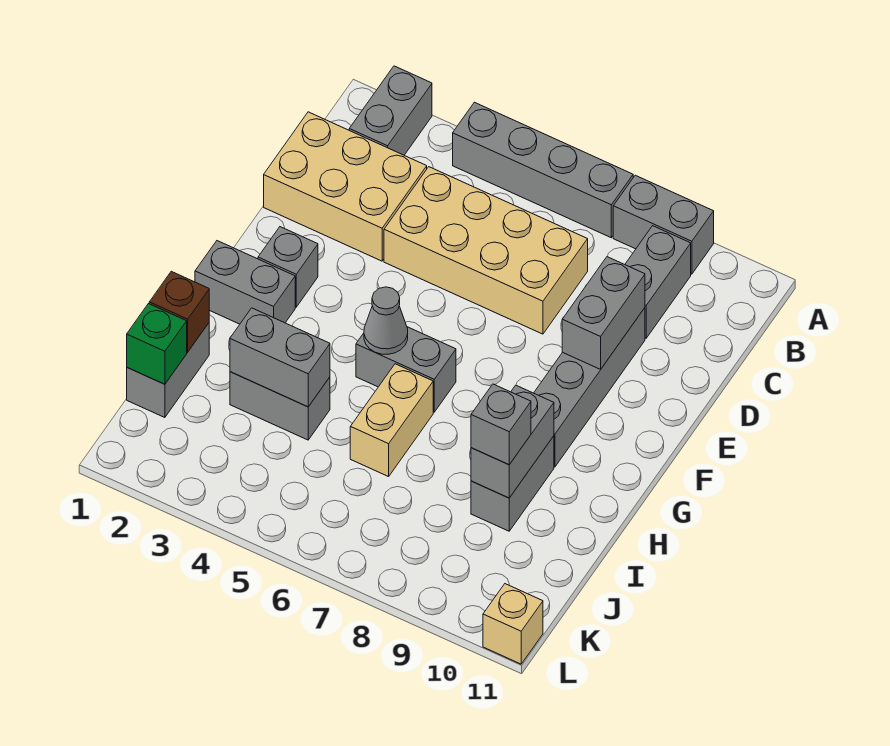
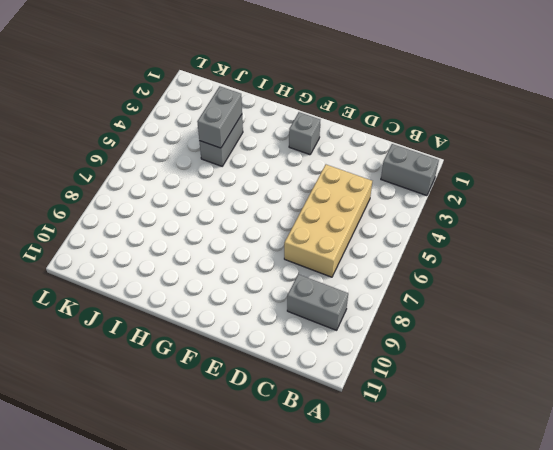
none -> grey brick A4:A7 level 1
none -> grey brick A8:A9 level 1
none -> tan brick C1:D3 level 1

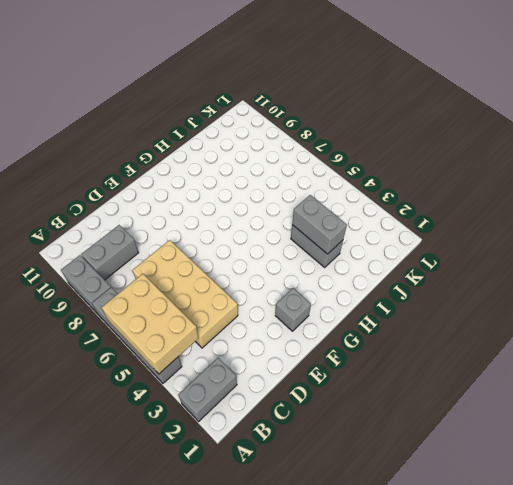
tan brick A4:B6 level 2 -> tan brick C1:D3 level 1
none -> grey brick D9:G9 level 1
none -> grey brick G1:G2 level 1
none -> grey brick G5:G6 level 1

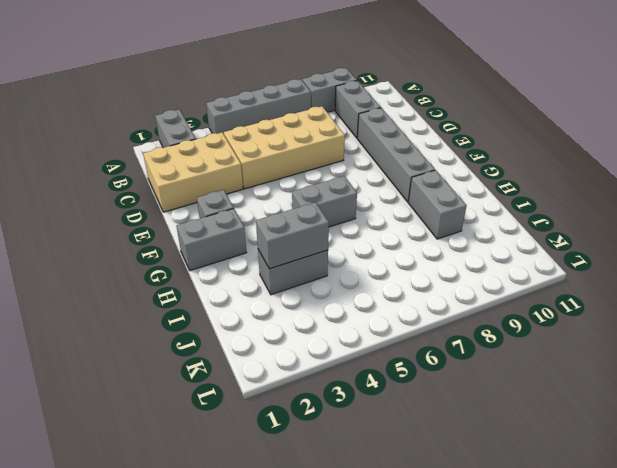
none -> tan brick H6:I6 level 1
none -> grey brick I1:J1 level 1
none -> tan brick L11 level 1

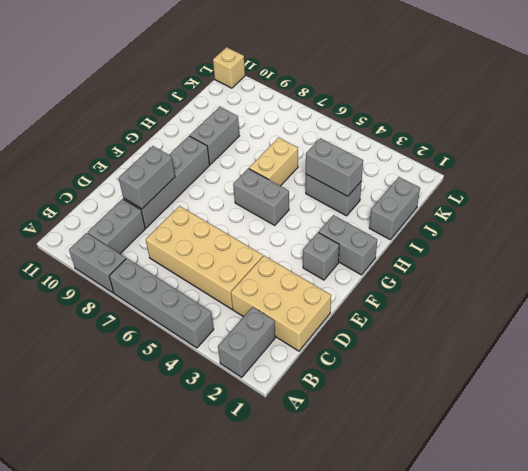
none -> grey cone G5 level 2
none -> grey brick H9:I9 level 2
none -> brown brick I1 level 2

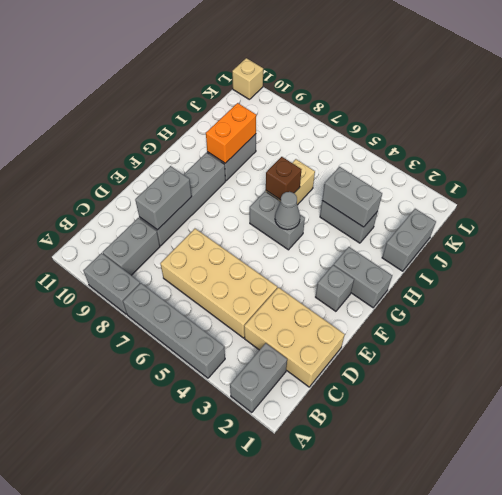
brown brick H6 level 2 -> brown brick I1 level 2
orange brick H9:I9 level 2 -> grey brick H9:I9 level 2
none -> green brick J1 level 2
none -> grey brick I9 level 3

